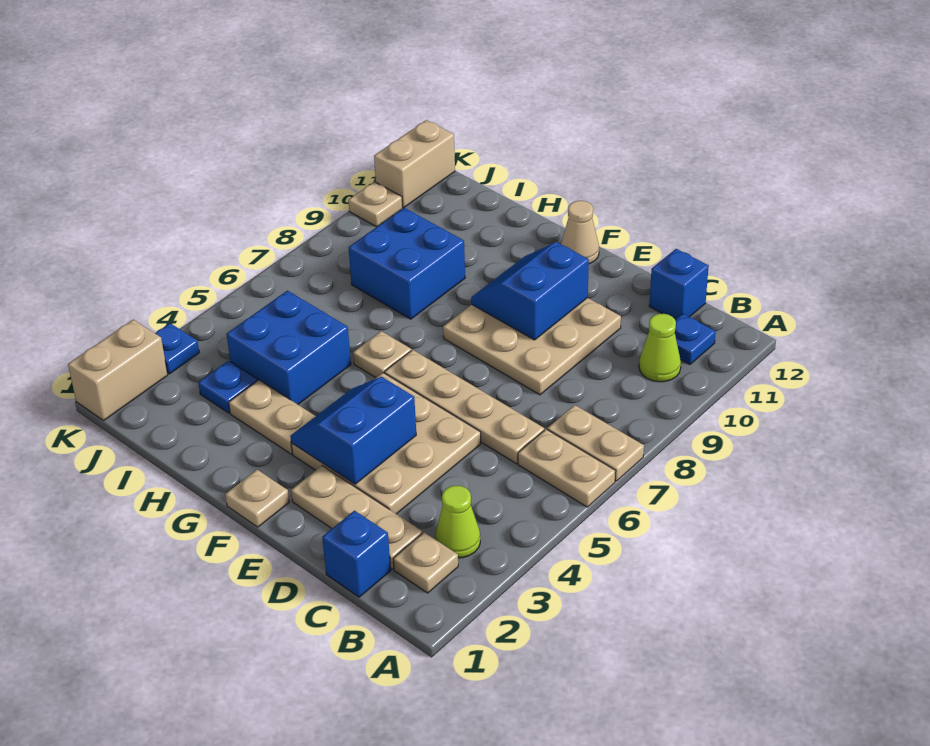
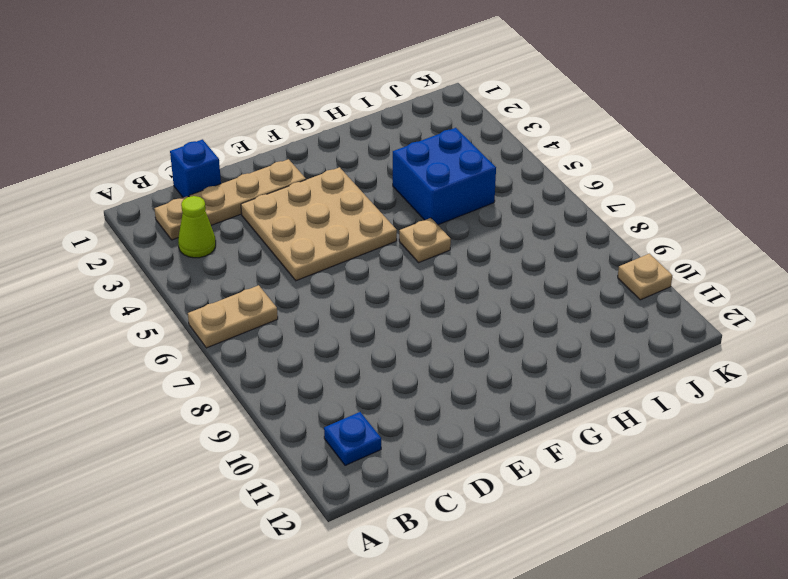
none -> tan plate A7:B7 level 1
none -> lime cone B10 level 1
none -> tan plate C6:F6 level 1

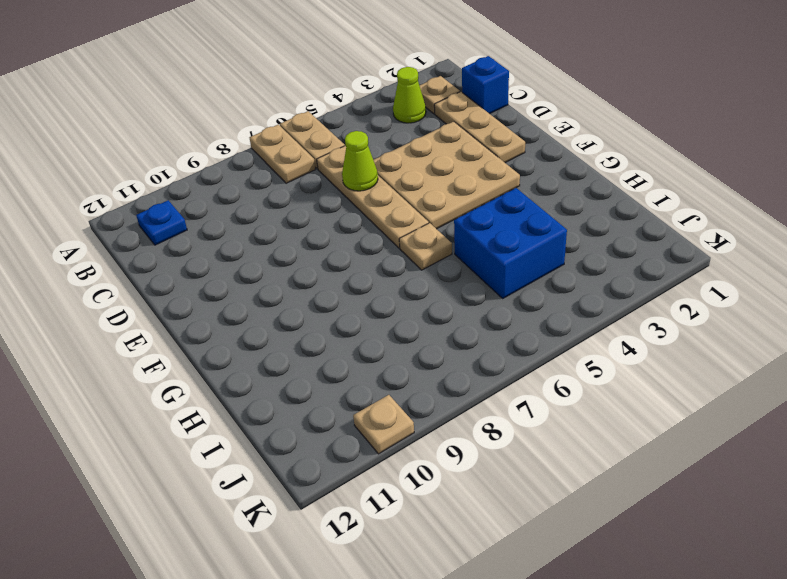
lime cone D6 level 2 -> lime cone B10 level 1
none -> blue brick C12 level 1
none -> tan plate D8:F10 level 1
none -> tan plate F1 level 1

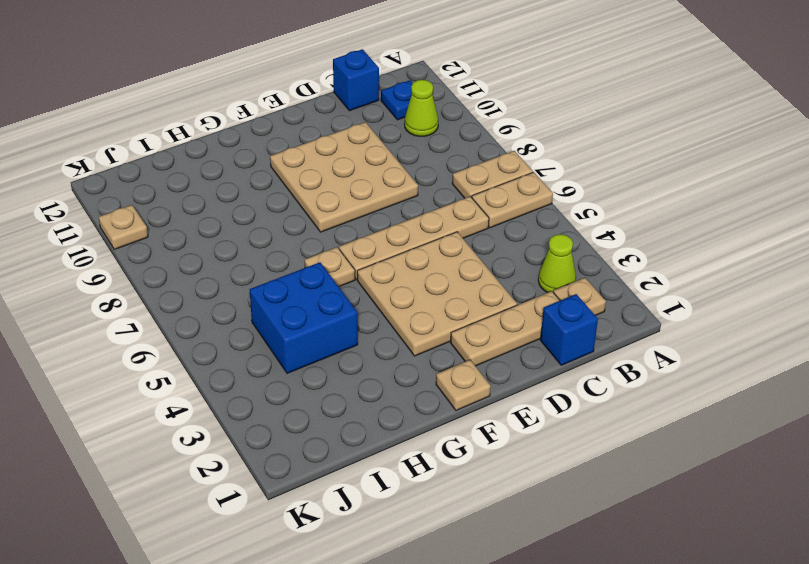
none -> tan cone F12 level 1
none -> tan plate G3:H3 level 1
none -> blue brick H8:I9 level 1

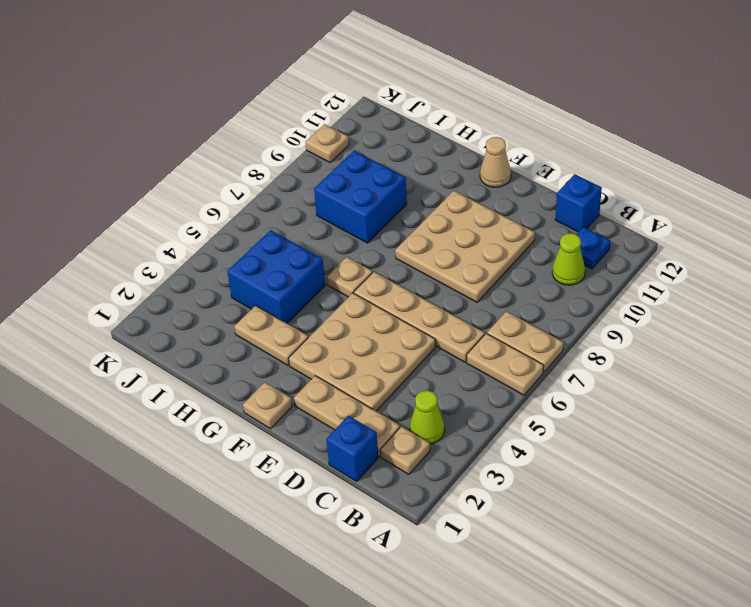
none -> blue plate I3 level 1
none -> tan brick K1:K2 level 1
none -> blue plate K3 level 1

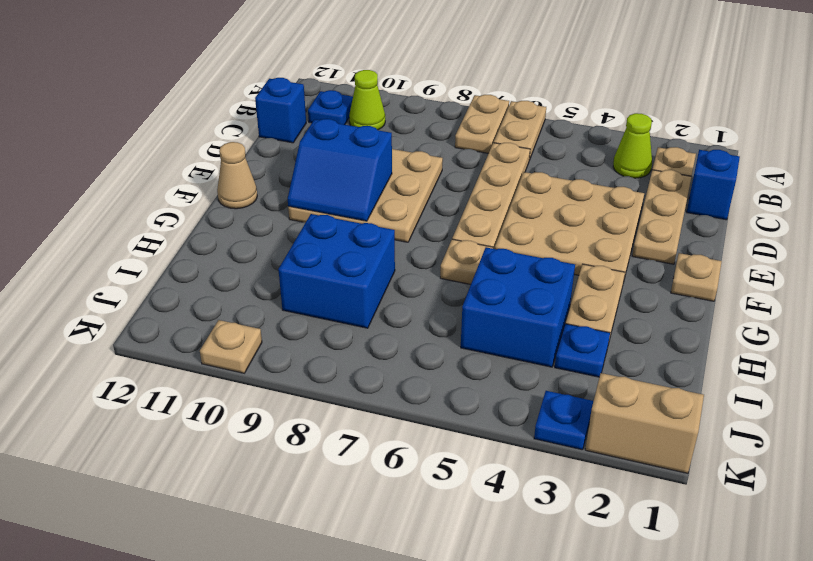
none -> tan brick K11:K12 level 1
none -> blue slope E3:F4 level 2 top E

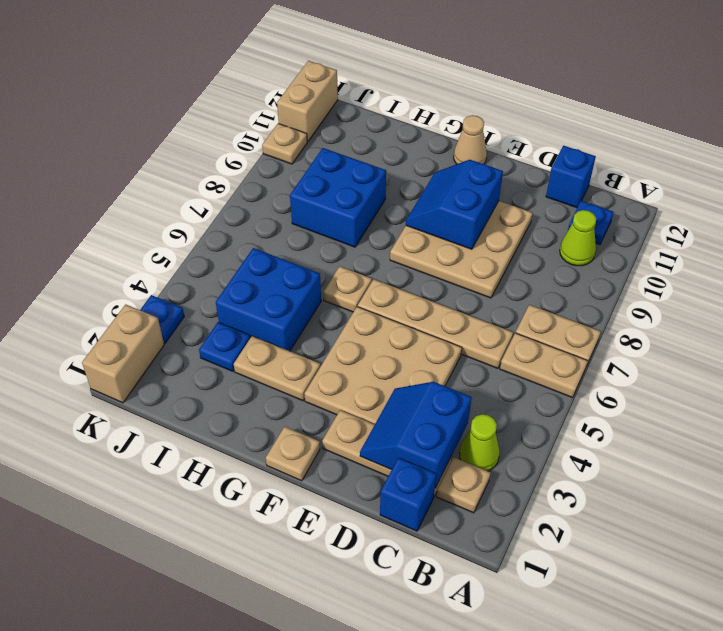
blue slope C2:D3 level 2 top C -> blue slope E3:F4 level 2 top E

